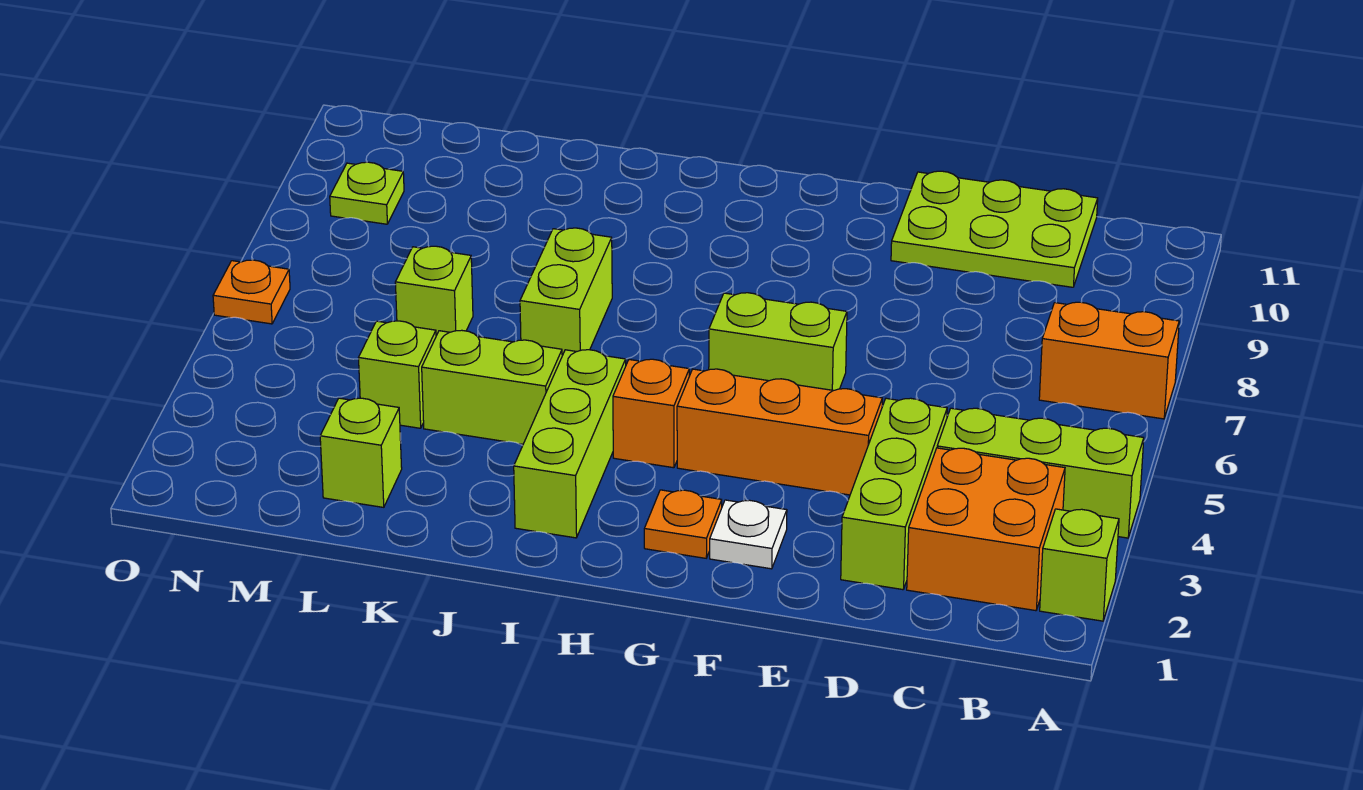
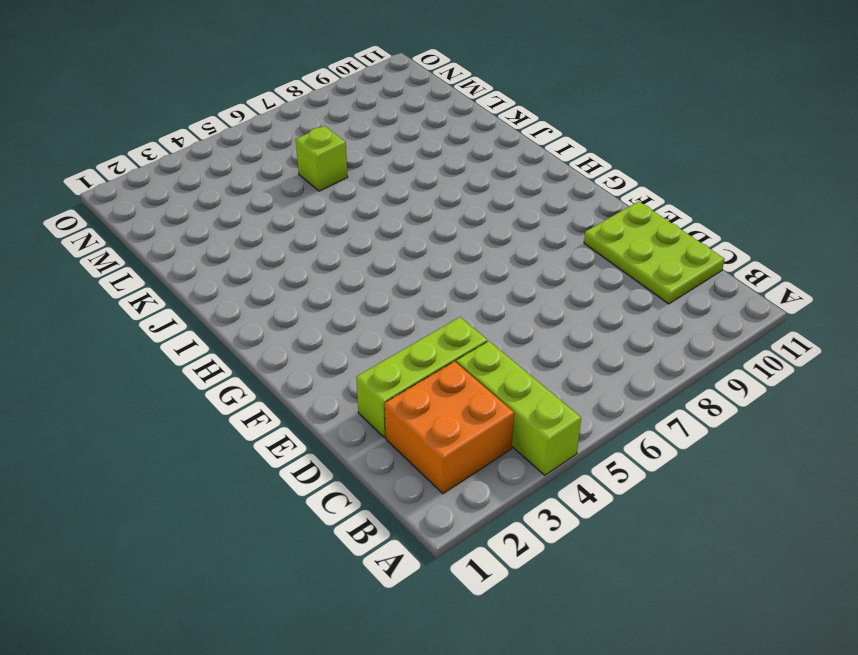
none -> lime brick A2 level 1
none -> orange brick A7:B7 level 1
none -> orange brick E4:G4 level 1

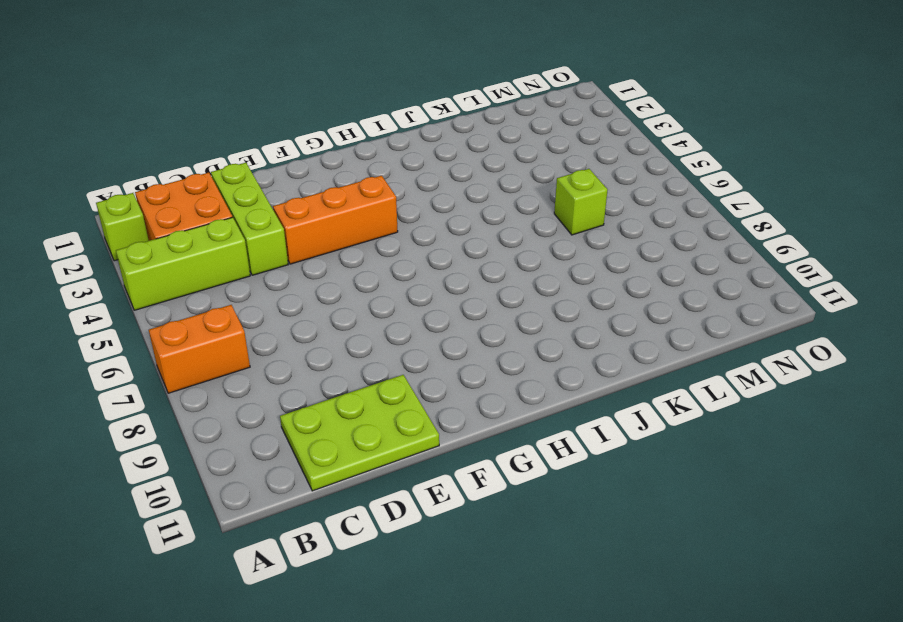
none -> white plate F2 level 1
none -> lime brick F6:G6 level 1
none -> orange plate G2 level 1

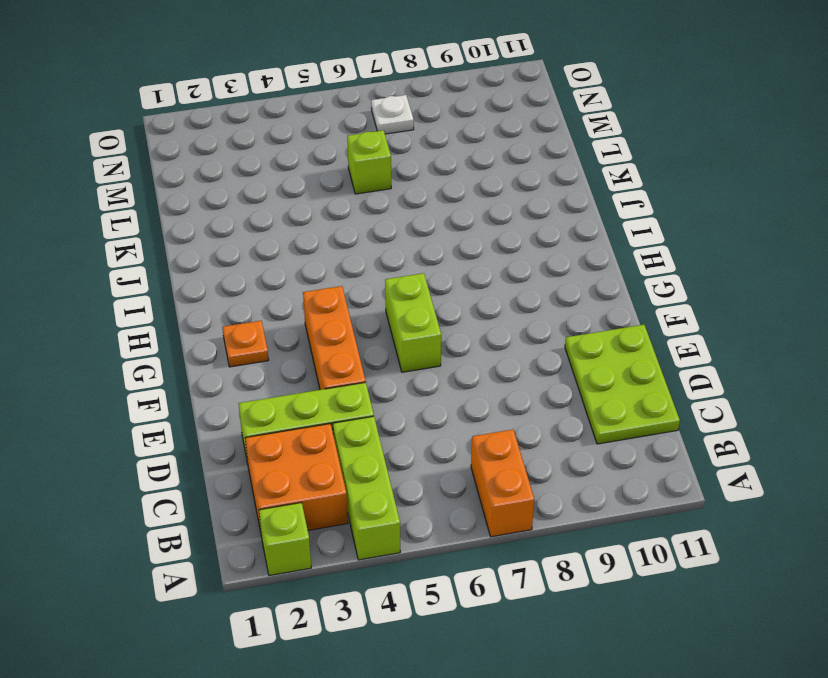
white plate N7 level 1 -> white plate F2 level 1
none -> orange brick H4 level 1
none -> lime brick I2:I4 level 1
none -> lime brick J4:K4 level 1

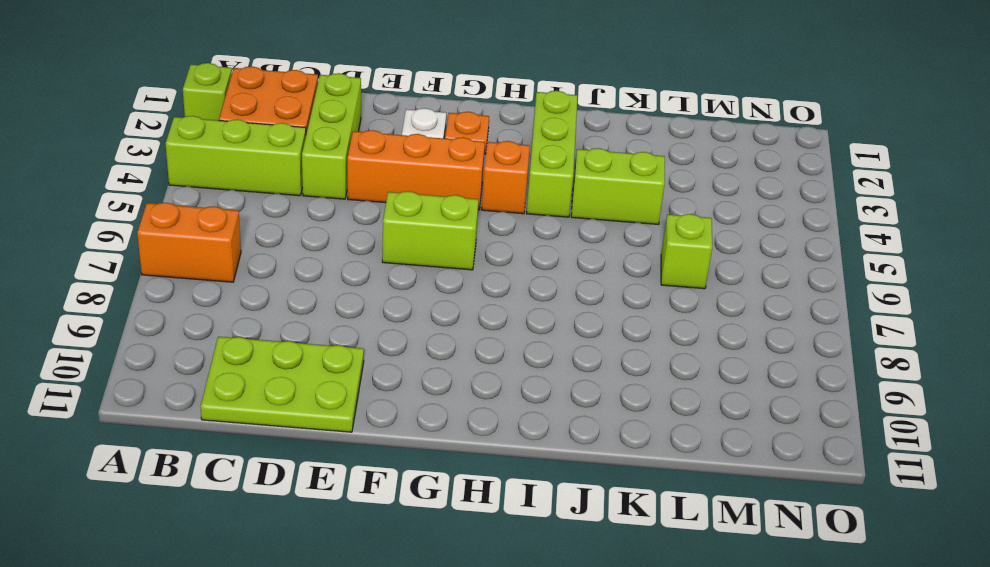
none -> lime brick J6:J7 level 1
none -> lime brick L2 level 1
none -> lime brick L4 level 1

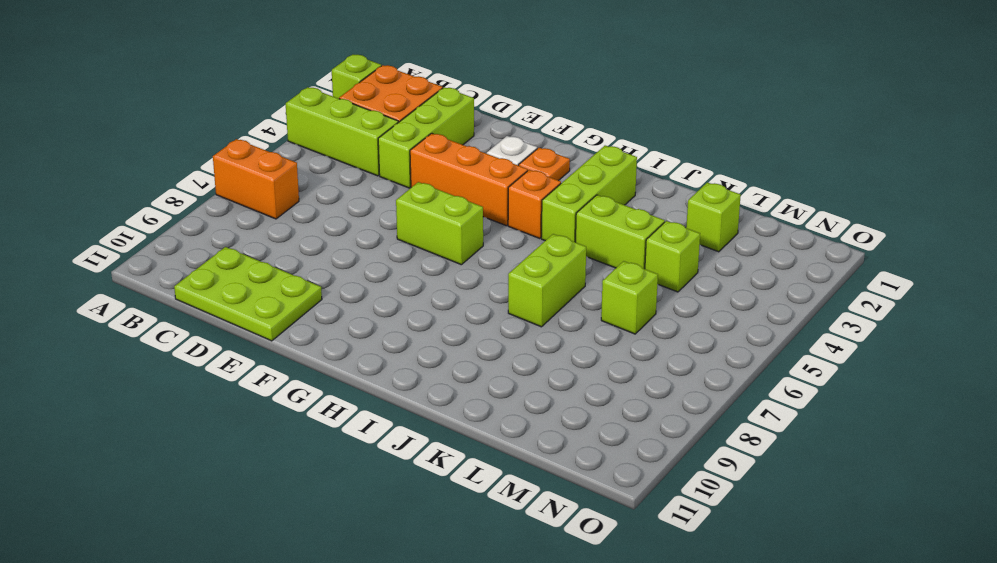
none -> lime plate N9 level 1
none -> orange plate O6 level 1

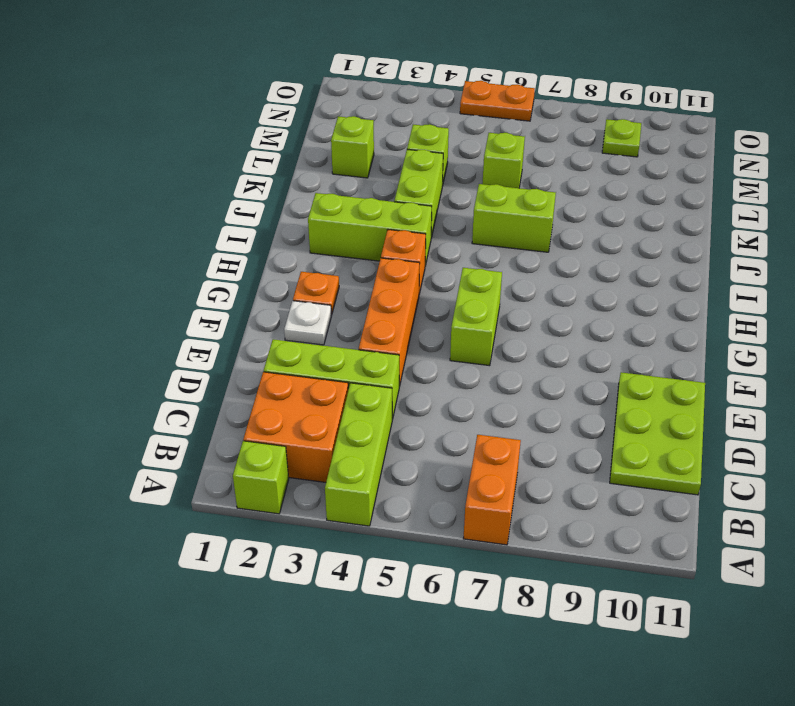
orange plate O5:O6 level 1 -> orange plate O6 level 1

